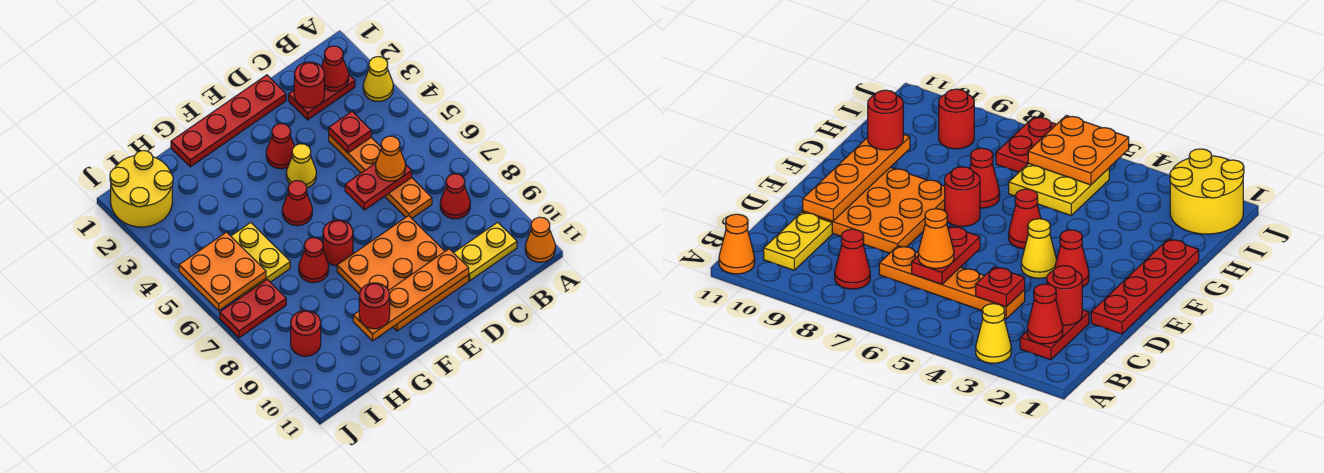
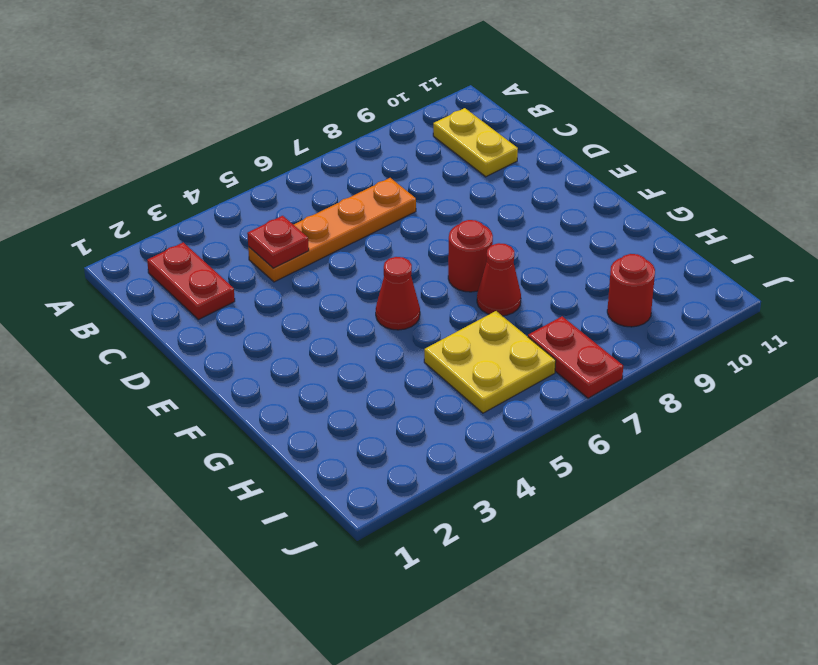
none -> yellow cone A3 level 1
none -> orange cone A11 level 1
none -> red cone B8 level 1

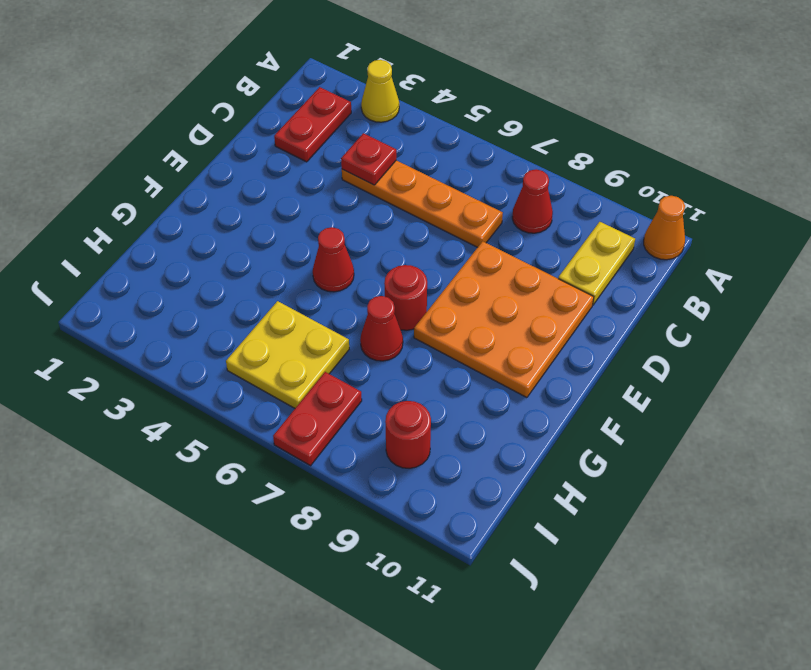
none -> red plate D1:G1 level 1
none -> red cone E3 level 1
none -> yellow cone E4 level 1

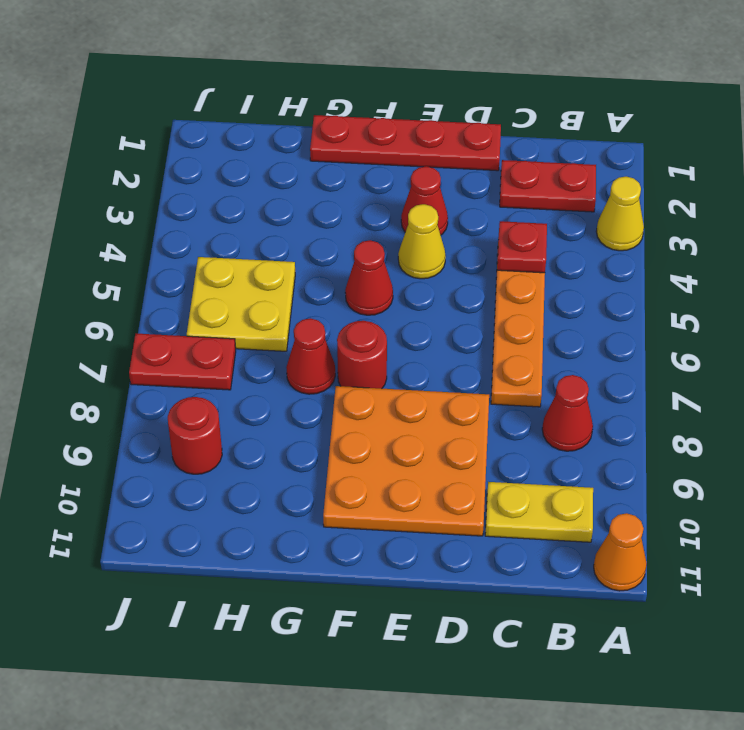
none -> yellow round brick I1:J2 level 1
none -> red cone B2 level 2
none -> red round brick C2 level 2

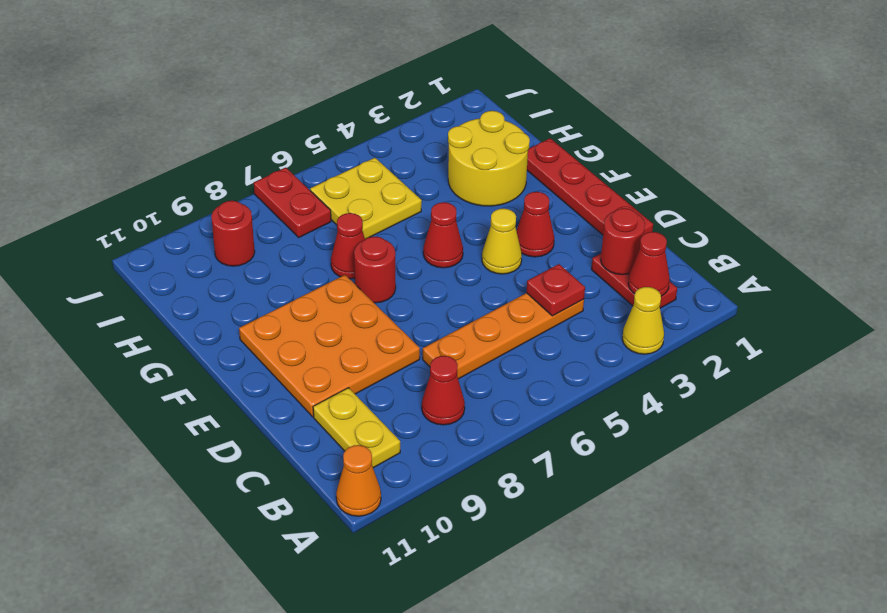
yellow round brick G2:H3 level 1 -> yellow round brick I1:J2 level 1
none -> red plate C6:D6 level 2
none -> orange plate D10:G10 level 2
none -> orange plate I5:J6 level 2

